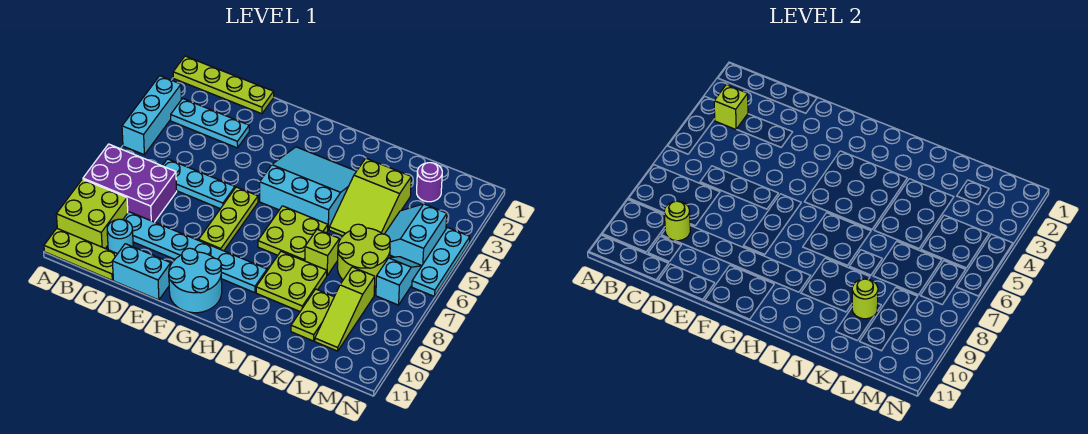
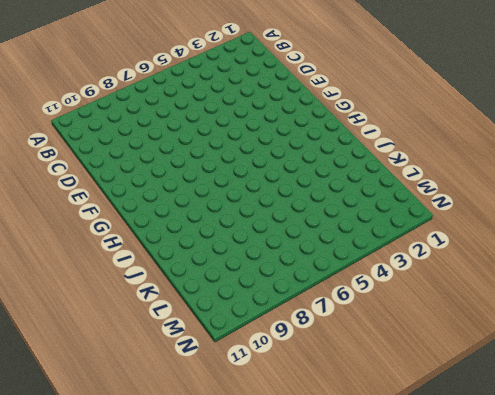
none -> lime plate A1:D1 level 1
none -> cyan brick A3:A5 level 1
none -> purple brick A7:C8 level 1

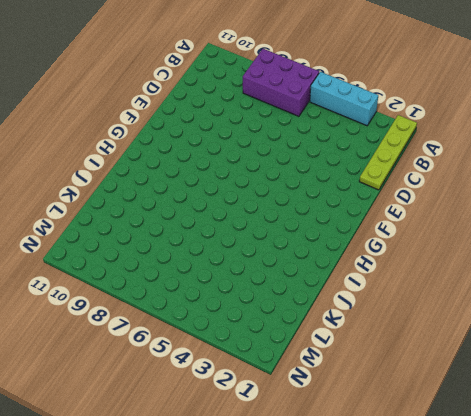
purple brick A6:B8 level 1 -> purple brick A7:C8 level 1
none -> lime brick A9:B10 level 1
none -> lime plate A11:C11 level 1
none -> cyan plate B3:D3 level 1

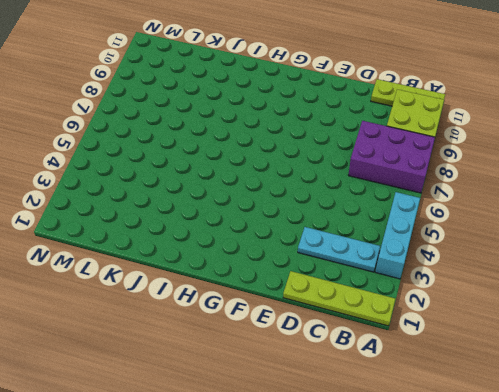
none -> cyan plate C6:E6 level 1
none -> cyan plate C9:H9 level 1
none -> cyan round brick C10 level 1

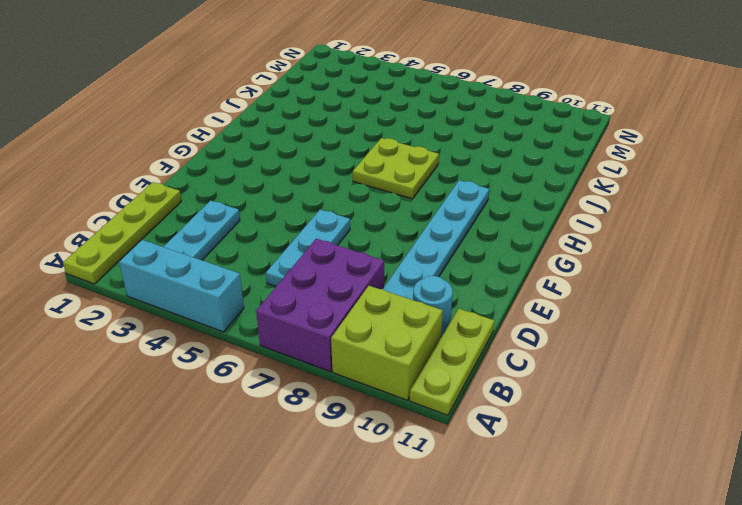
none -> cyan brick D11:E11 level 1
none -> lime plate F6:F8 level 1
none -> cyan round brick F10:G11 level 1

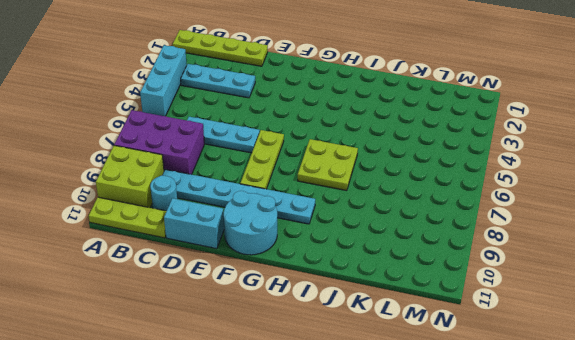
none -> cyan slope G3:I5 level 1 top 5
none -> lime plate I8:J9 level 1
none -> lime slope J3:K5 level 1 top 3

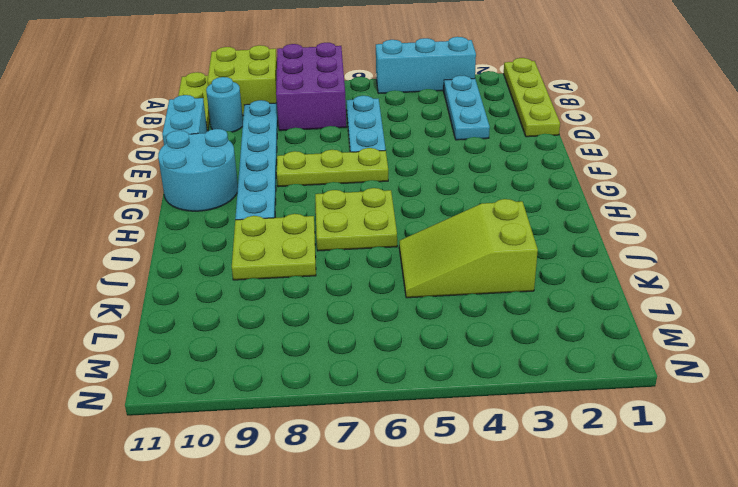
none -> cyan slope G3:I5 level 1 top 5
none -> lime brick J7 level 1
none -> lime round brick K6:L7 level 1

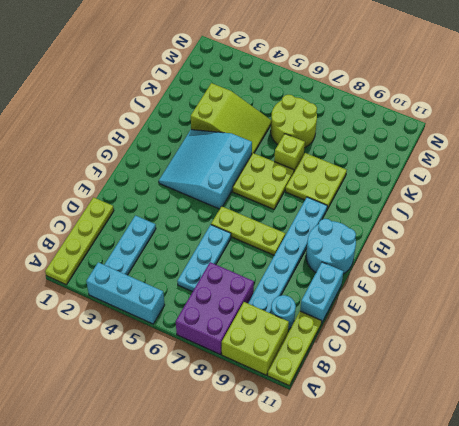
none -> lime plate K9:K10 level 1
none -> purple round brick L2 level 1
none -> cyan slope L4:M5 level 1 top M

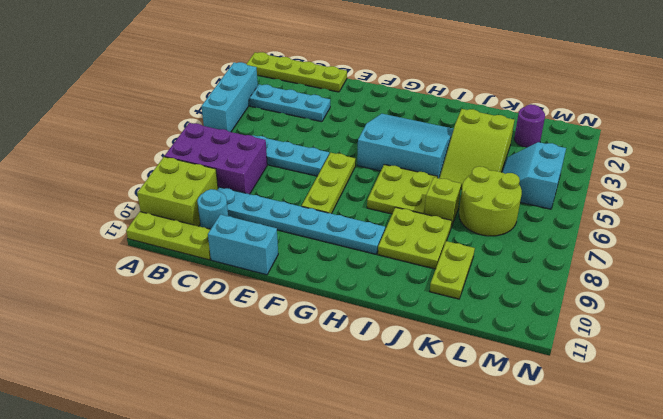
none -> cyan round brick F10:G11 level 1
none -> lime slope L8:L10 level 1 top 8
none -> cyan slope M6:M7 level 1 top 7

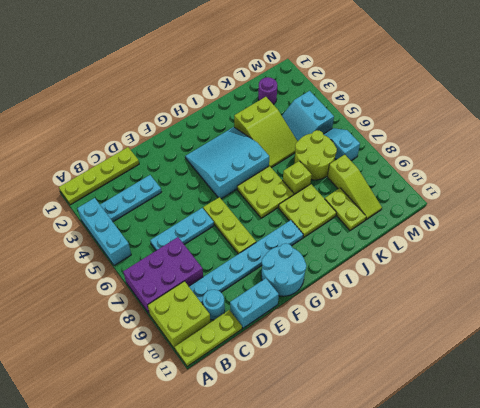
none -> cyan plate N4:N6 level 1
none -> lime brick B3 level 2
none -> lime round brick C9 level 2

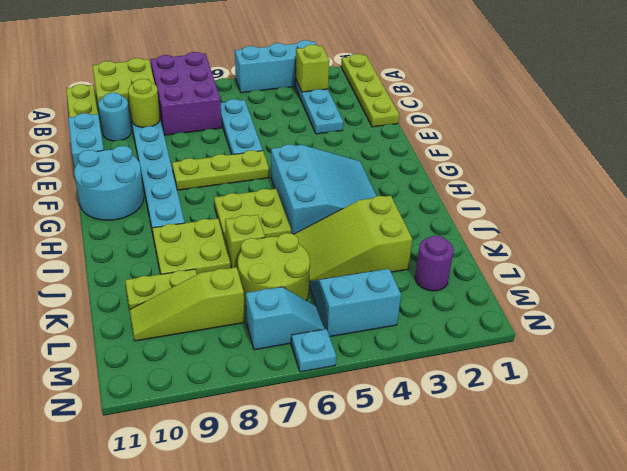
cyan plate N6 level 1 -> cyan plate N4:N6 level 1
none -> lime round brick K9 level 2

